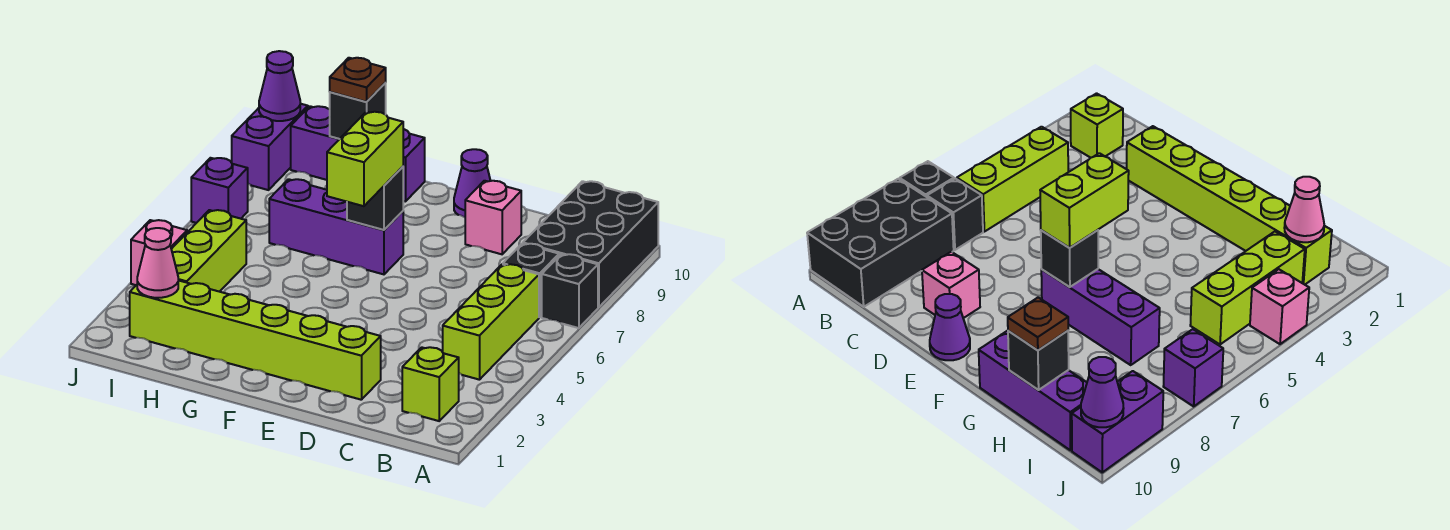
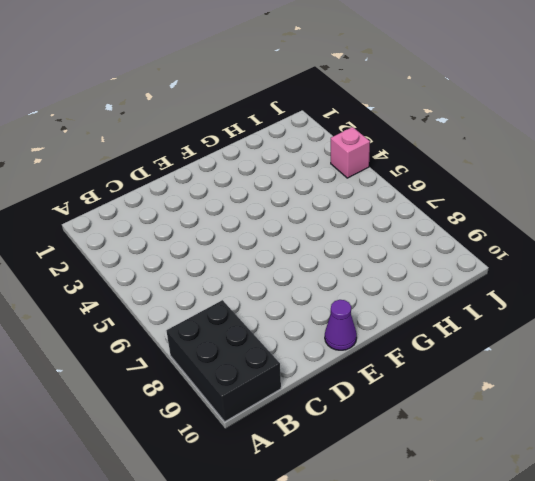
none -> black brick A7 level 1
none -> lime brick B2 level 1
none -> lime brick B4:B6 level 1

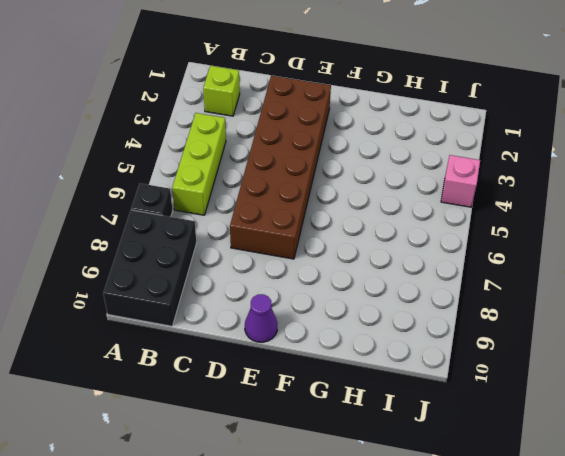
brown brick D2:E7 level 1 -> lime brick D2:I2 level 1
none -> black brick B7 level 1
none -> pink brick D9 level 1
none -> purple brick F7:H7 level 1

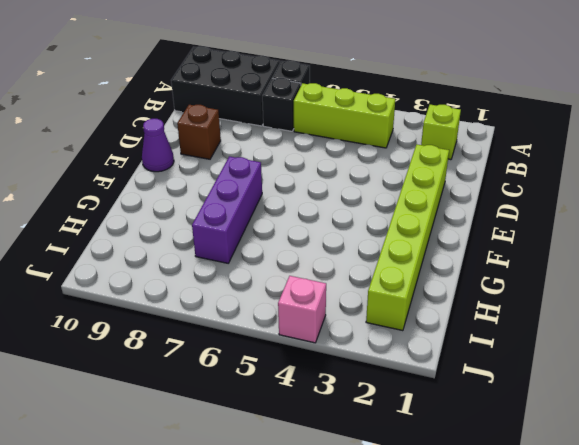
brown brick D9 level 1 -> pink brick D9 level 1
none -> purple brick G10:I10 level 1
none -> lime brick I3:I5 level 1
none -> purple brick J7 level 1

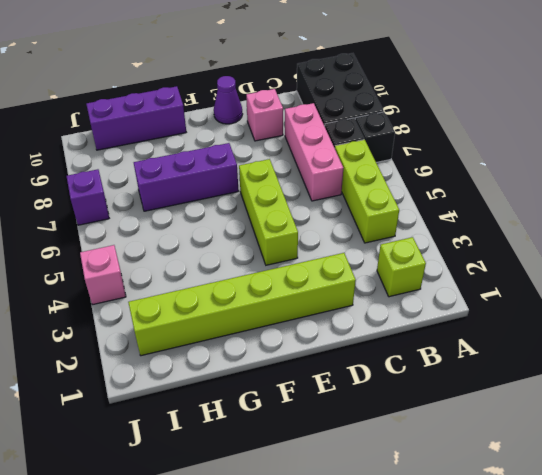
pink brick C6:C8 level 1 -> none
lime brick E4:E6 level 1 -> lime brick I3:I5 level 1
none -> purple brick J9:J10 level 1
none -> black brick F7 level 2
none -> black brick H10 level 2

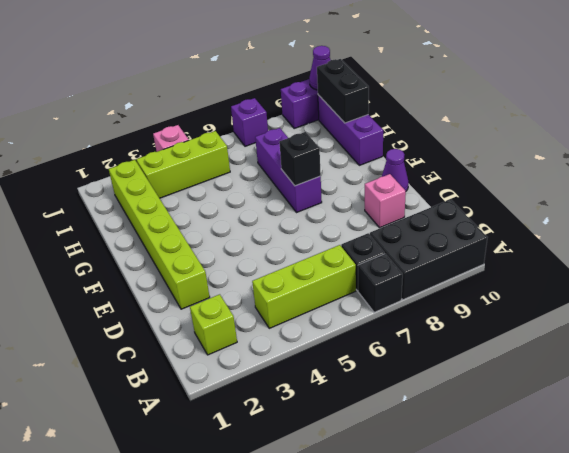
black brick H10:I10 level 2 -> black brick H10 level 2
none -> pink cone I2 level 2
none -> lime brick F6:F7 level 3
none -> brown plate H10 level 3

